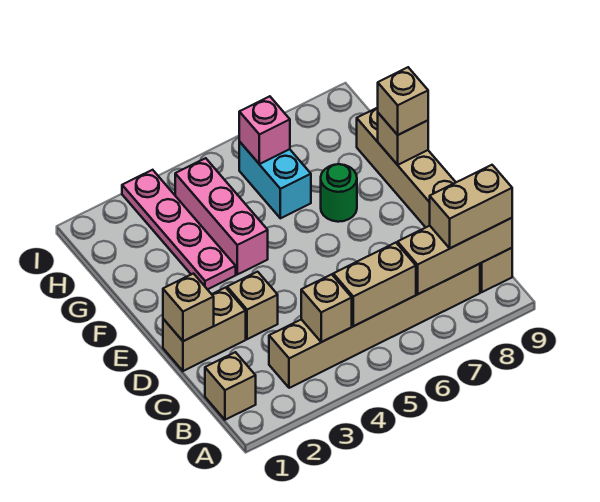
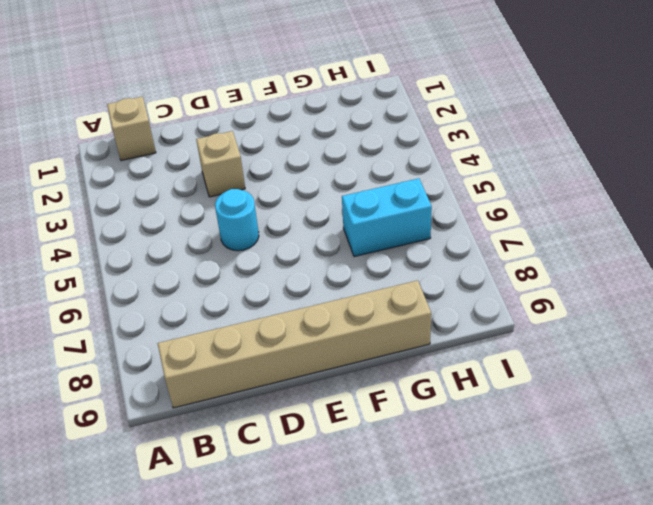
cyan round brick D5 level 1 -> none
none -> tan brick B3:B8 level 1
none -> tan brick D1:D2 level 1
none -> pink plate F3:I3 level 1

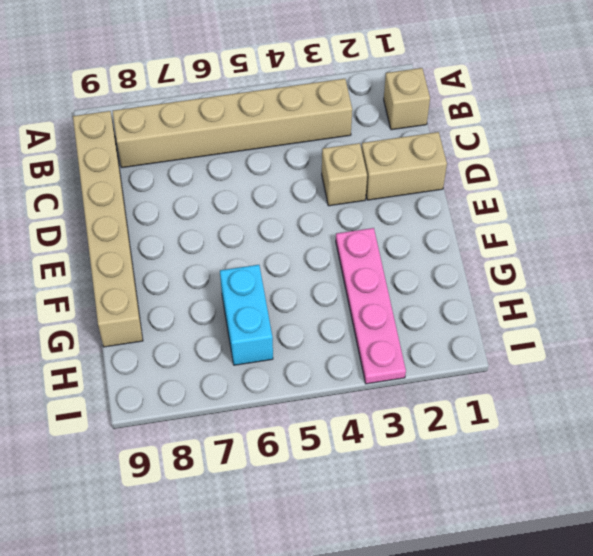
none -> pink brick F4:H4 level 1
none -> green round brick F7 level 1
none -> tan brick B4 level 2

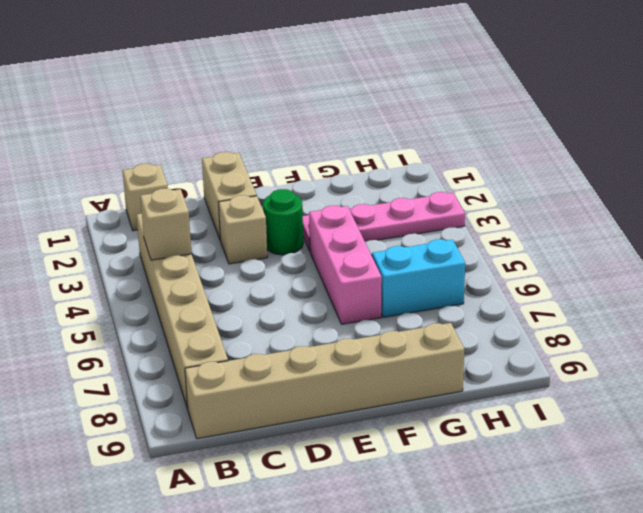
green round brick E3 level 1 -> green round brick F7 level 1
pink brick F4:F6 level 1 -> pink brick F4:H4 level 1
none -> tan brick B5:B6 level 2
none -> tan brick B7:B9 level 2
none -> tan brick D1 level 2

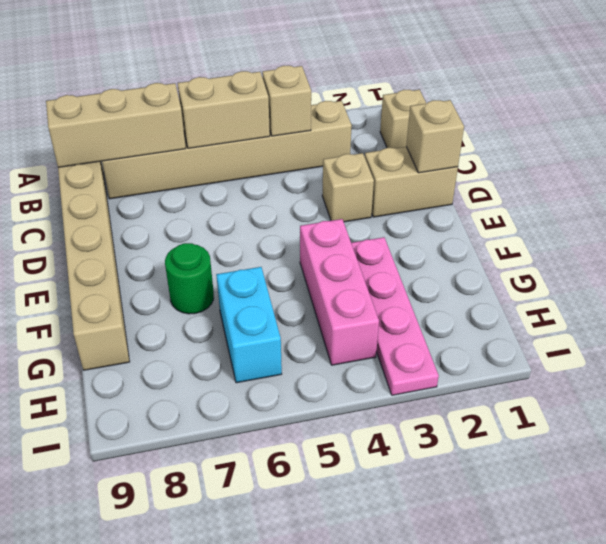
none -> tan brick F9 level 2
none -> pink brick H6 level 2
none -> tan brick B8:B9 level 3

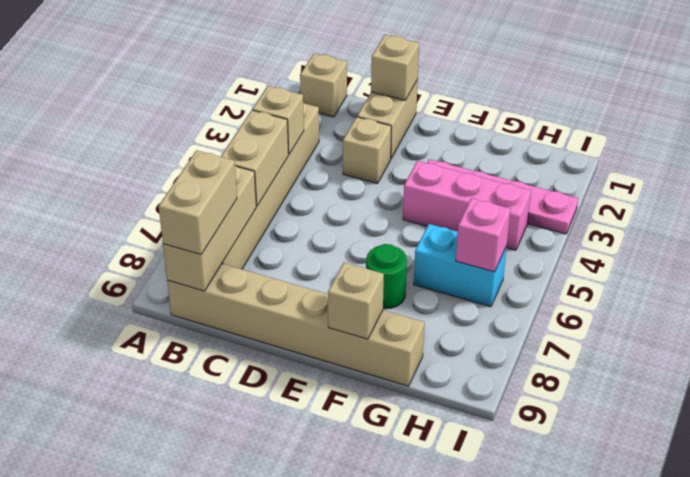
none -> tan brick F9 level 3

